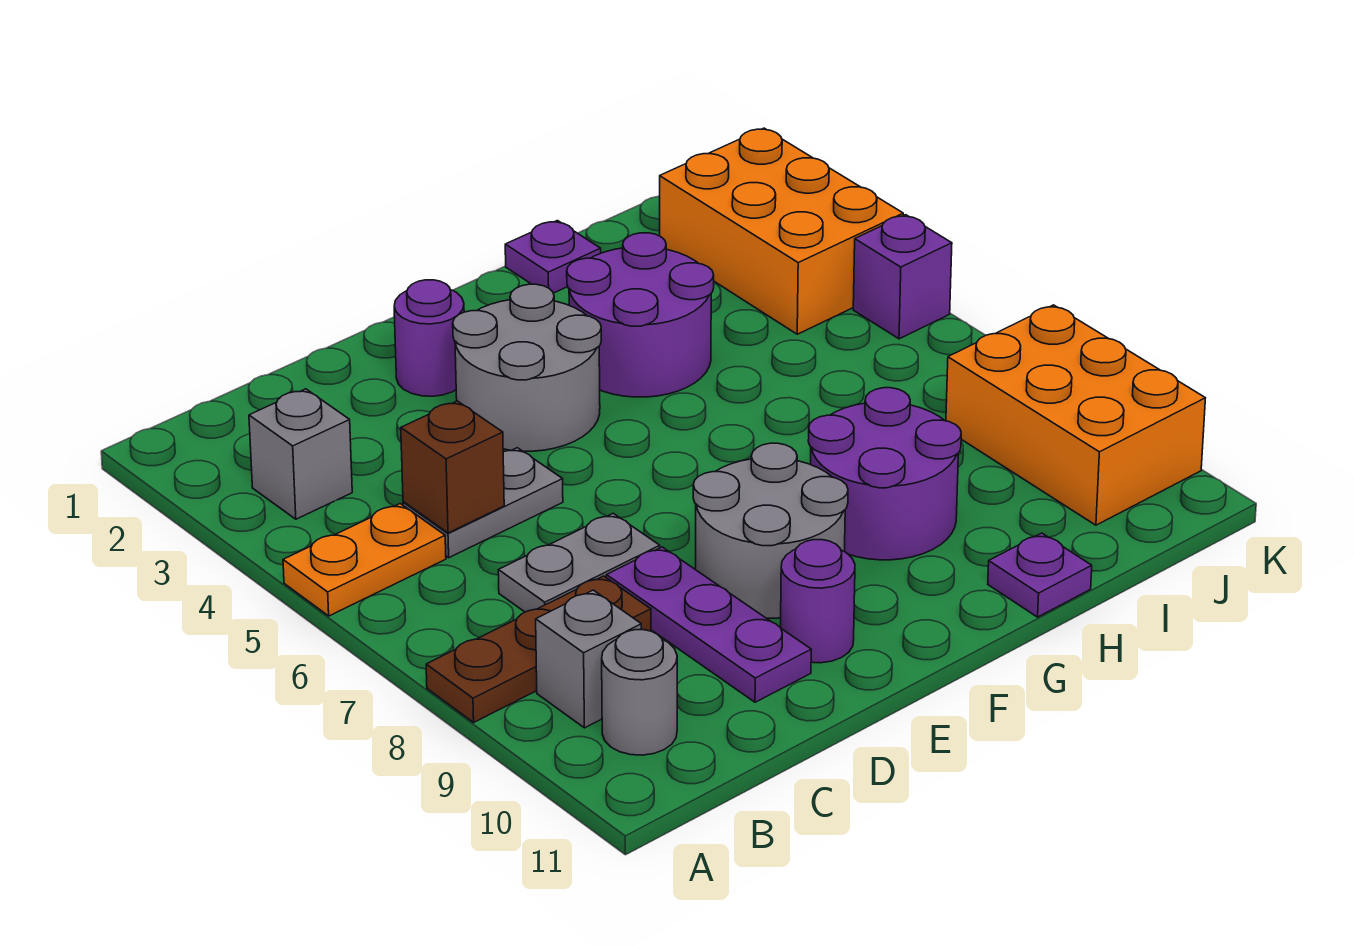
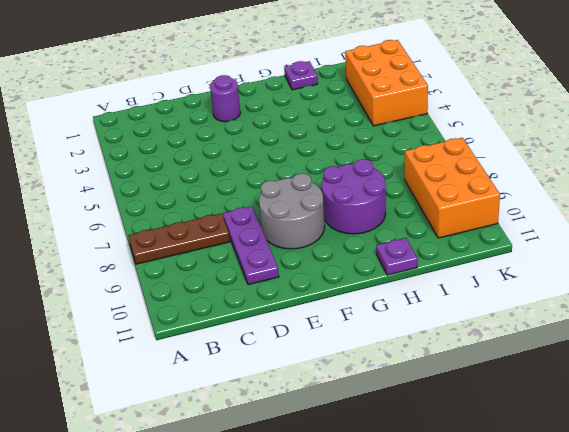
none -> orange plate A5:B5 level 1
none -> grey brick B3 level 1
none -> grey brick B9 level 1

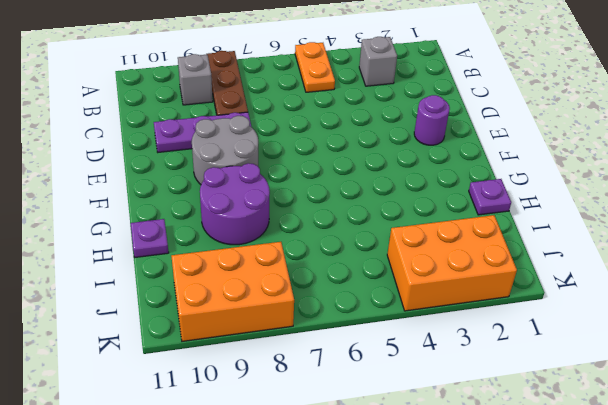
none -> grey round brick B10 level 1
none -> grey plate C5:D5 level 1
none -> grey plate C7:D7 level 1

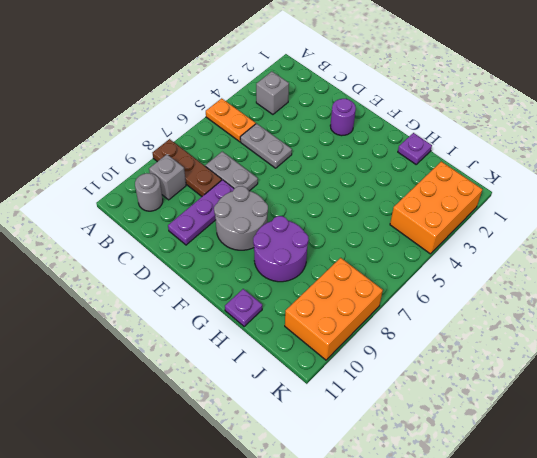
none -> grey round brick E3:F4 level 1
none -> purple round brick E10 level 1
none -> purple round brick G3:H4 level 1

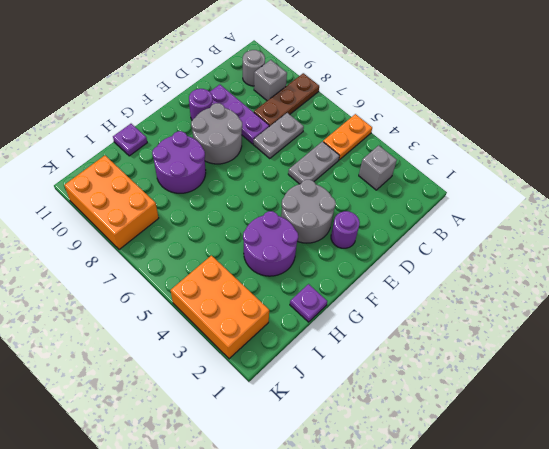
none -> purple brick K5 level 1
none -> brown brick C5 level 2

